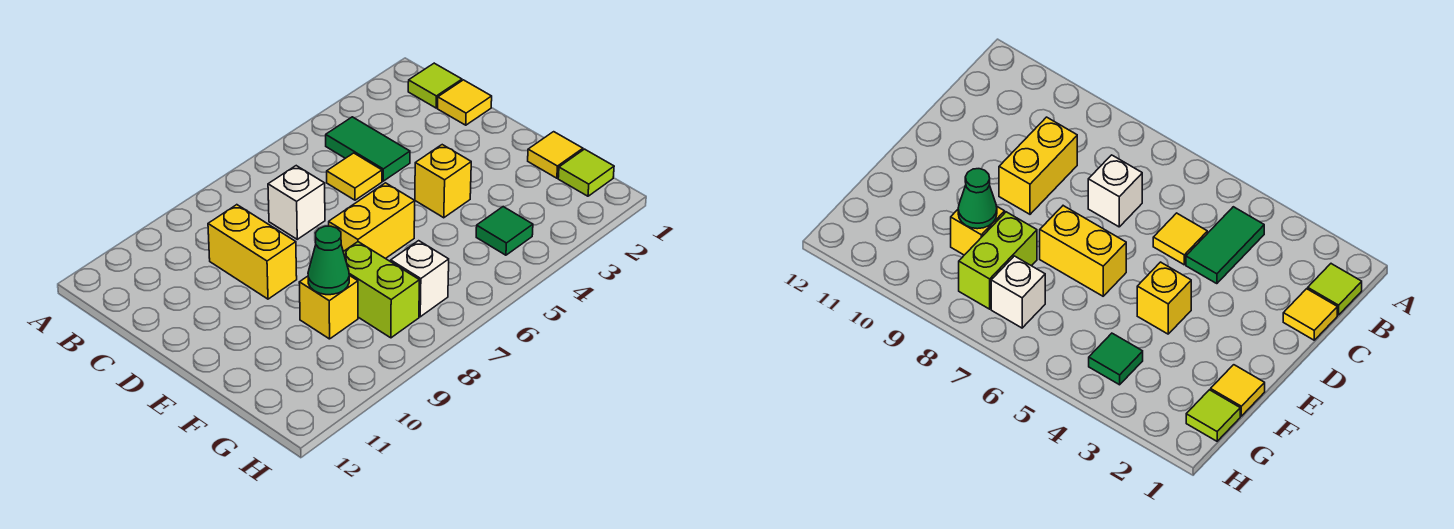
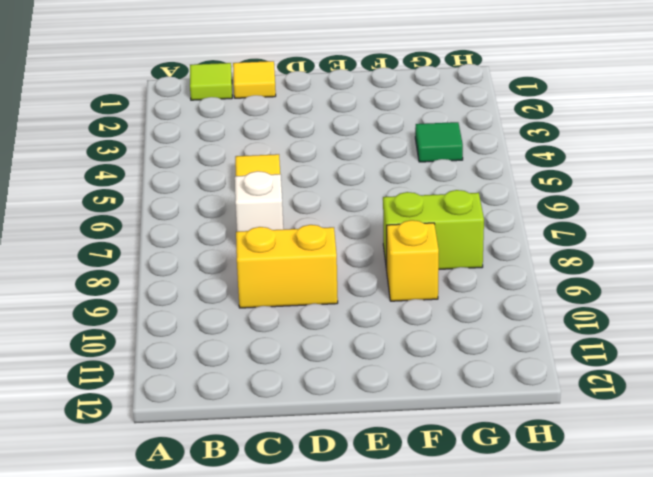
none -> green tile B4:C4 level 1
none -> yellow brick E4 level 1
none -> yellow brick E6:E7 level 1

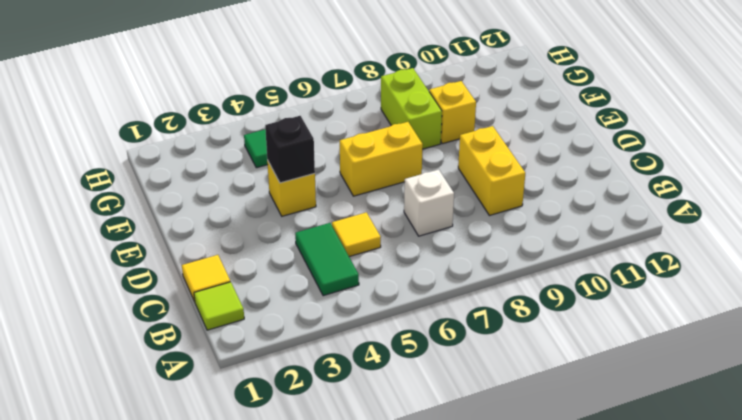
black brick E4 level 2 -> none
none -> yellow tile F1 level 1
none -> lime tile G1 level 1
none -> white brick G7 level 1

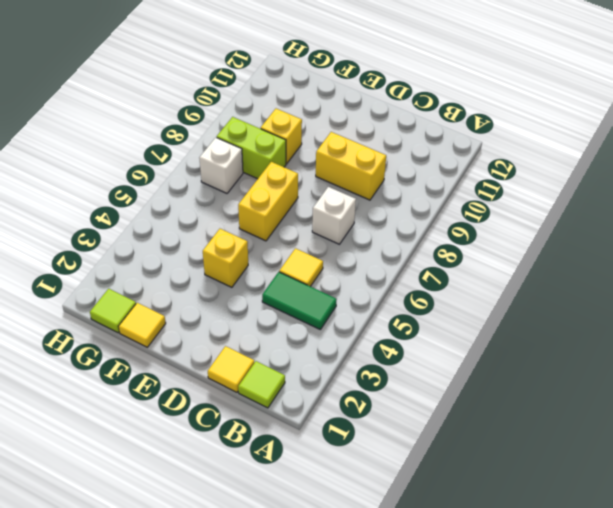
none -> green tile G4 level 1
none -> green cone F9 level 2

